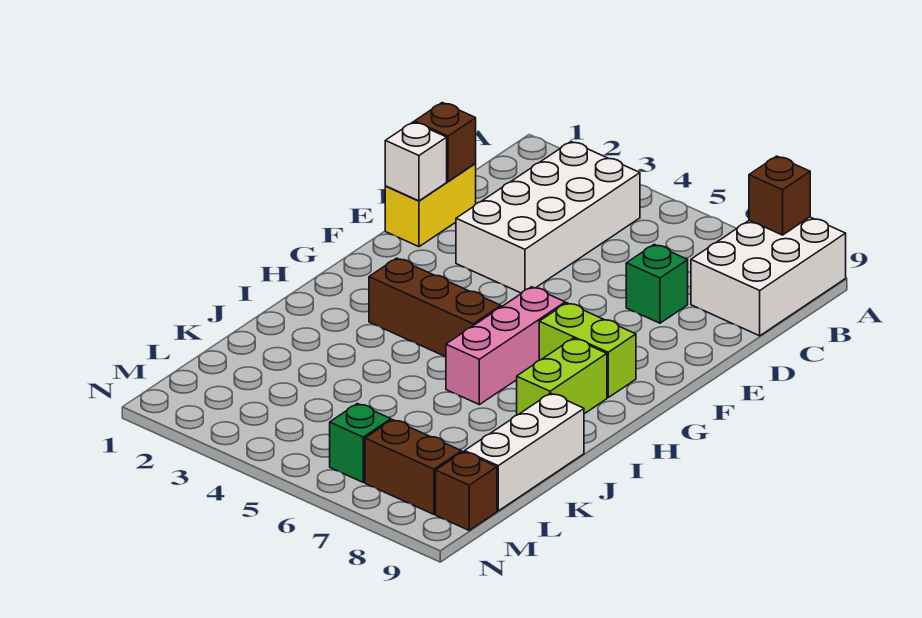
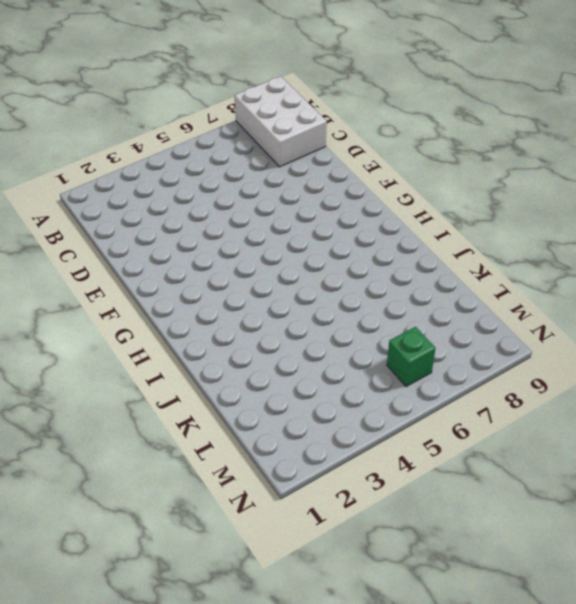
none -> white brick B3:E4 level 1
none -> yellow brick D1:E1 level 1
none -> green brick D7 level 1

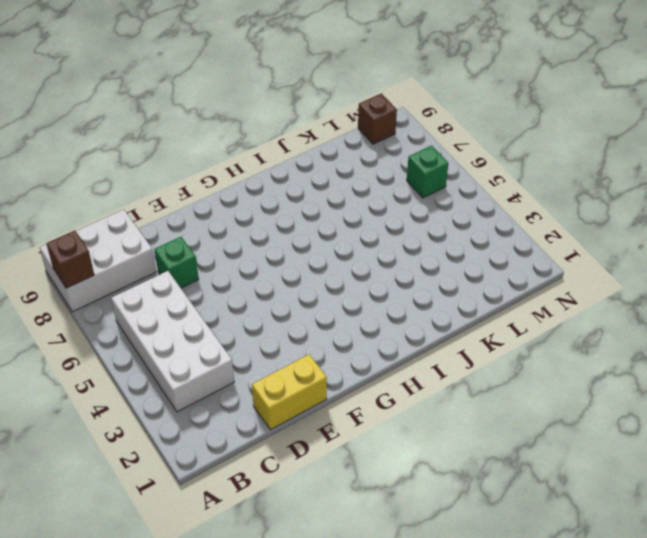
white brick B3:C6 level 1 -> white brick B3:E4 level 1
none -> pink brick G6:I6 level 1
none -> lime brick G7:G8 level 1
none -> brown brick H3:H5 level 1

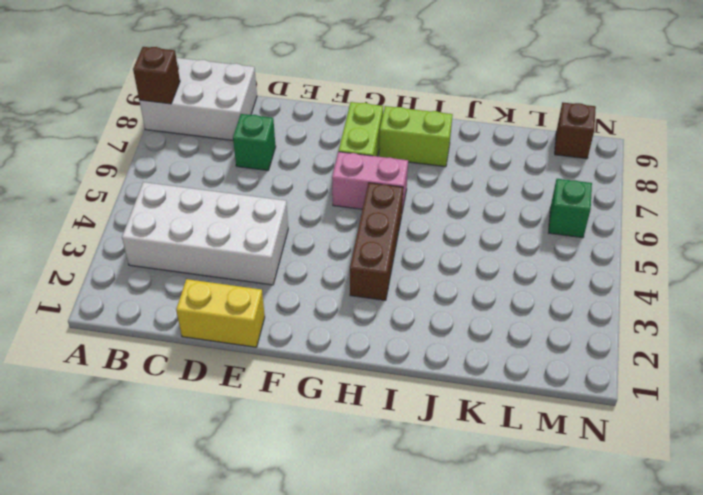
pink brick G6:H6 level 1 -> pink brick G6:I6 level 1
none -> white brick J9:L9 level 1
none -> brown brick M7:M8 level 1
none -> brown brick D1 level 2

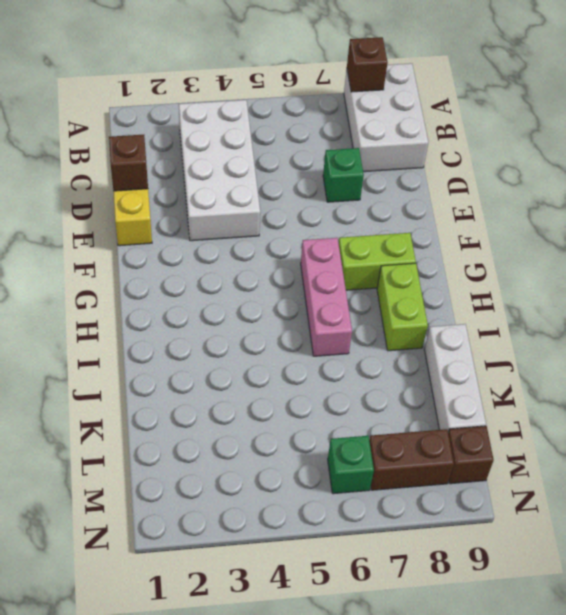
none -> brown brick H3:H5 level 1
none -> white brick E1 level 2

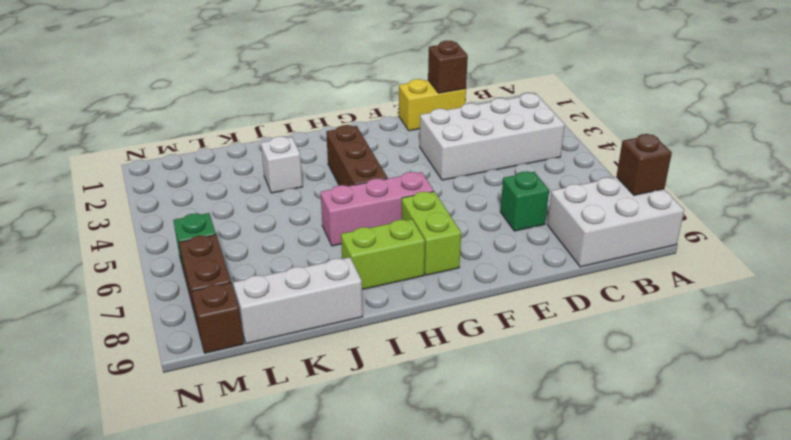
white brick J3 level 1 -> white brick E1 level 2

